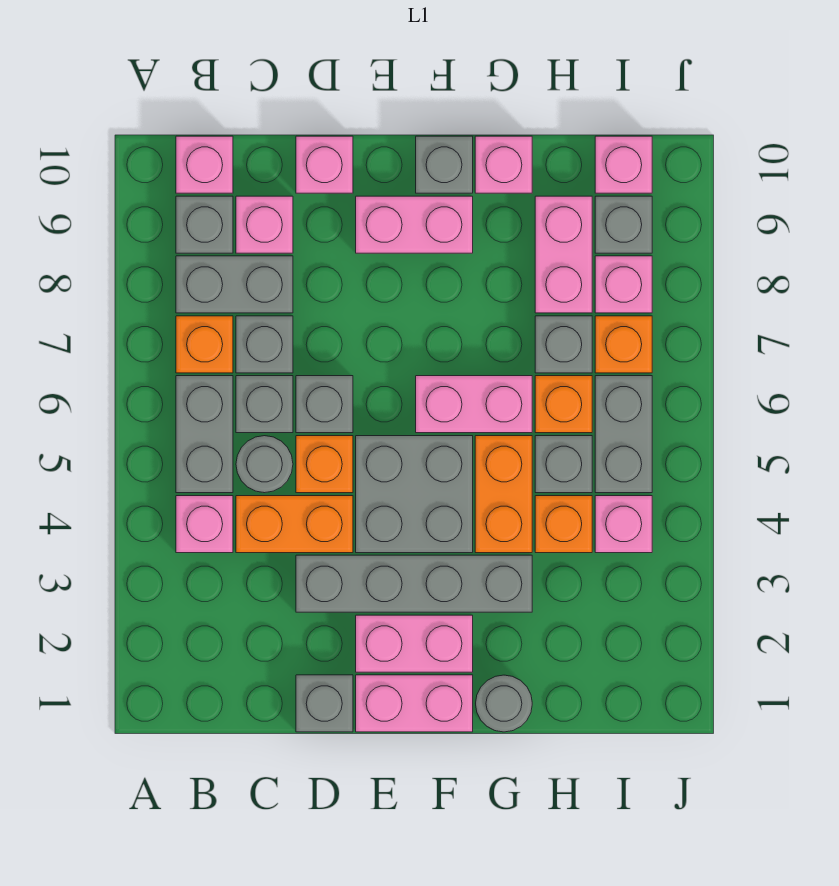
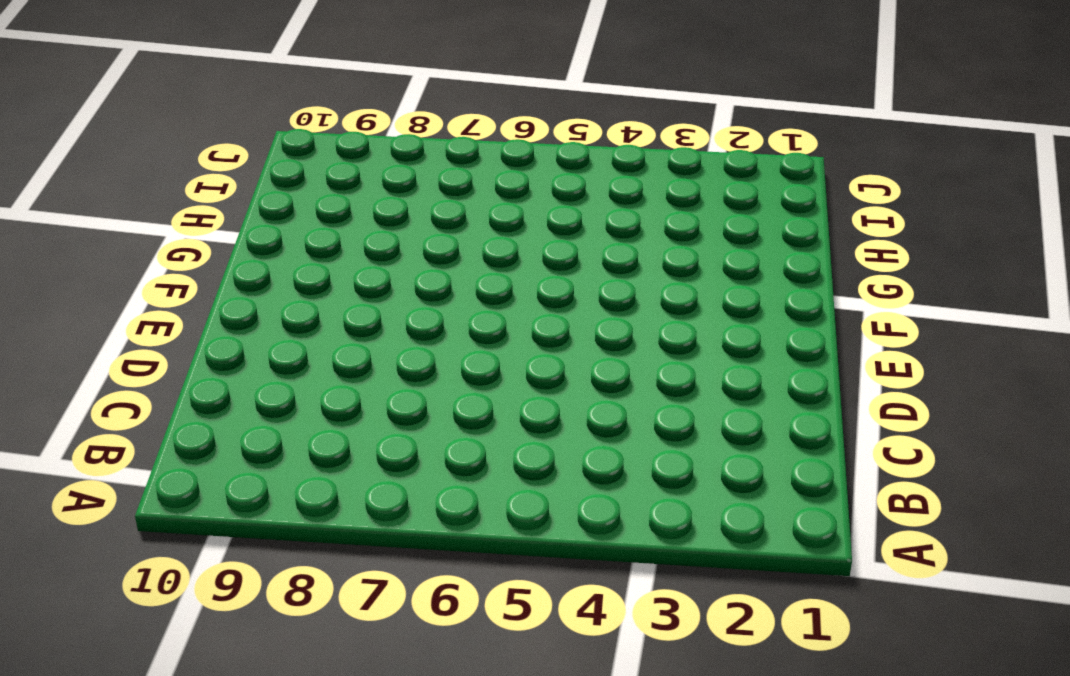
none -> pink brick B4 level 1
none -> grey brick B5:B6 level 1
none -> orange brick B7 level 1
none -> grey brick B8:C8 level 1

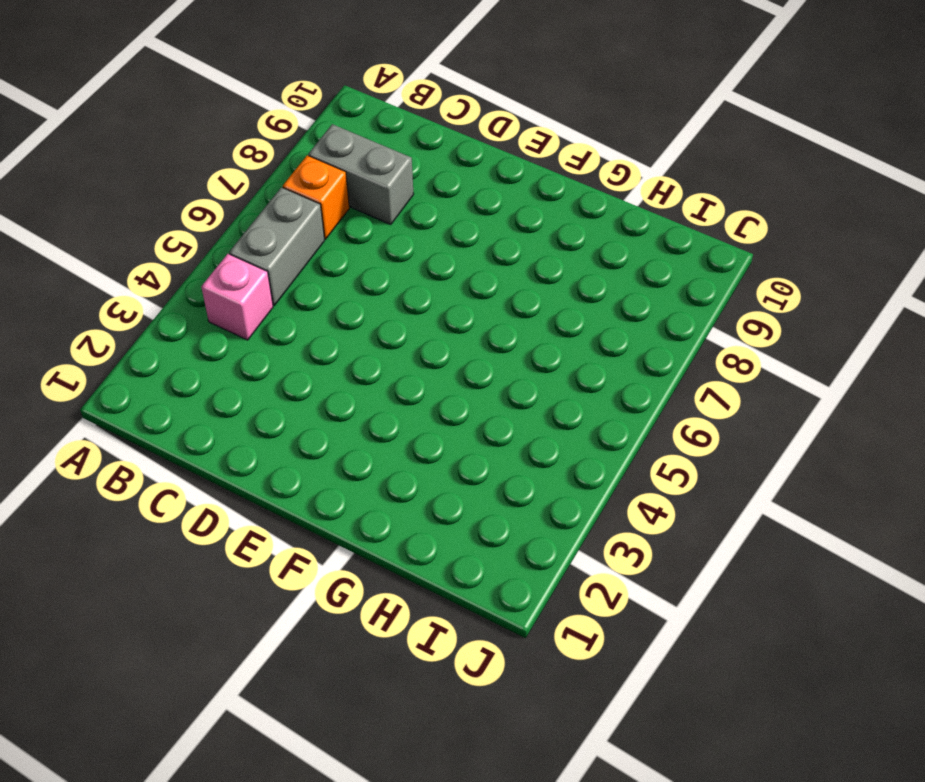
none -> grey brick B9 level 1
none -> pink brick B10 level 1
none -> orange brick C4:D4 level 1
none -> grey round brick C5 level 1

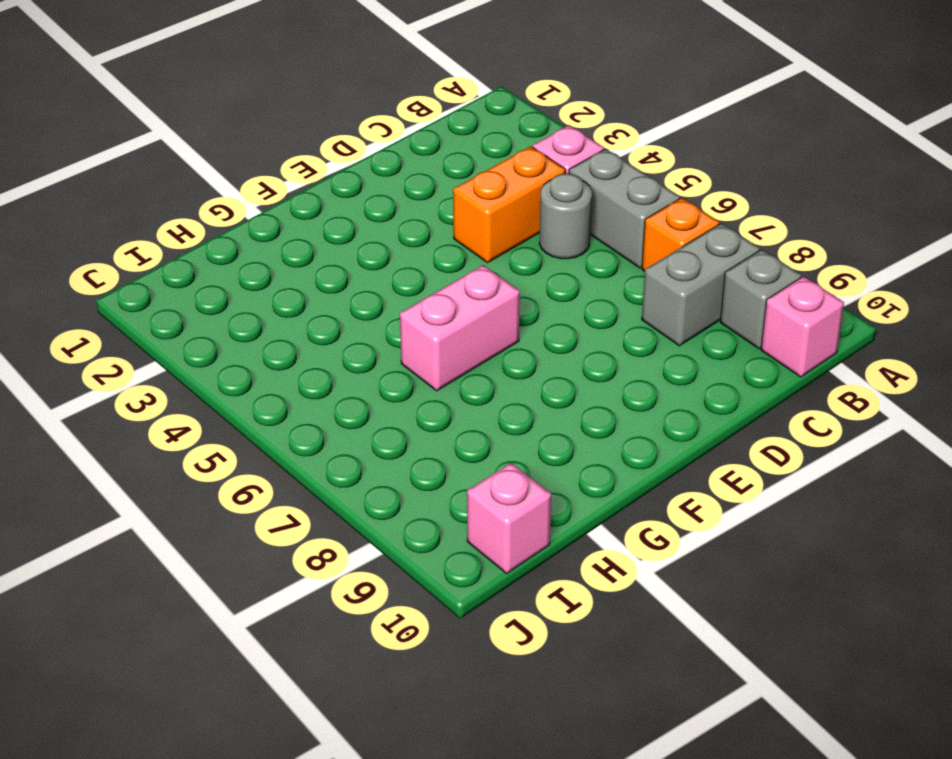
none -> grey brick C6 level 1
none -> grey brick C7 level 1
none -> pink brick C9 level 1
none -> grey brick D1 level 1

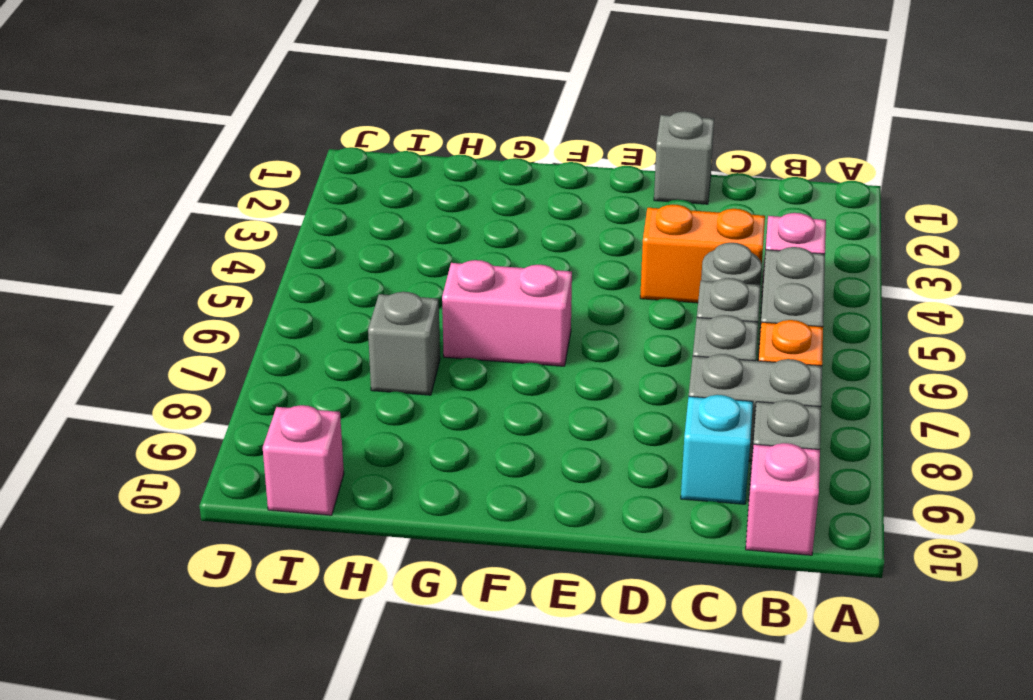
cyan brick C9 level 1 -> pink brick C9 level 1
none -> grey brick D3:G3 level 1
none -> orange brick D5 level 1
none -> grey brick D6 level 1
none -> pink brick D10 level 1

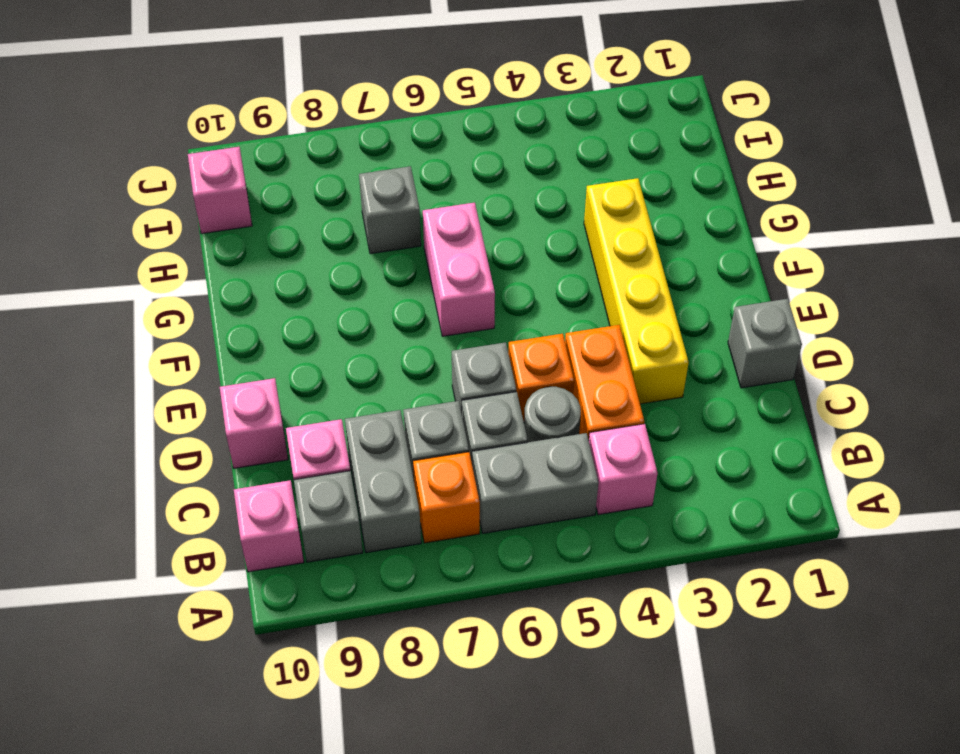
yellow brick D3:G3 level 1 -> grey brick D3:G3 level 1
none -> pink brick E1:F1 level 1
none -> pink brick E2:F2 level 1
none -> grey brick E4:F5 level 1
none -> pink brick E9:F9 level 1

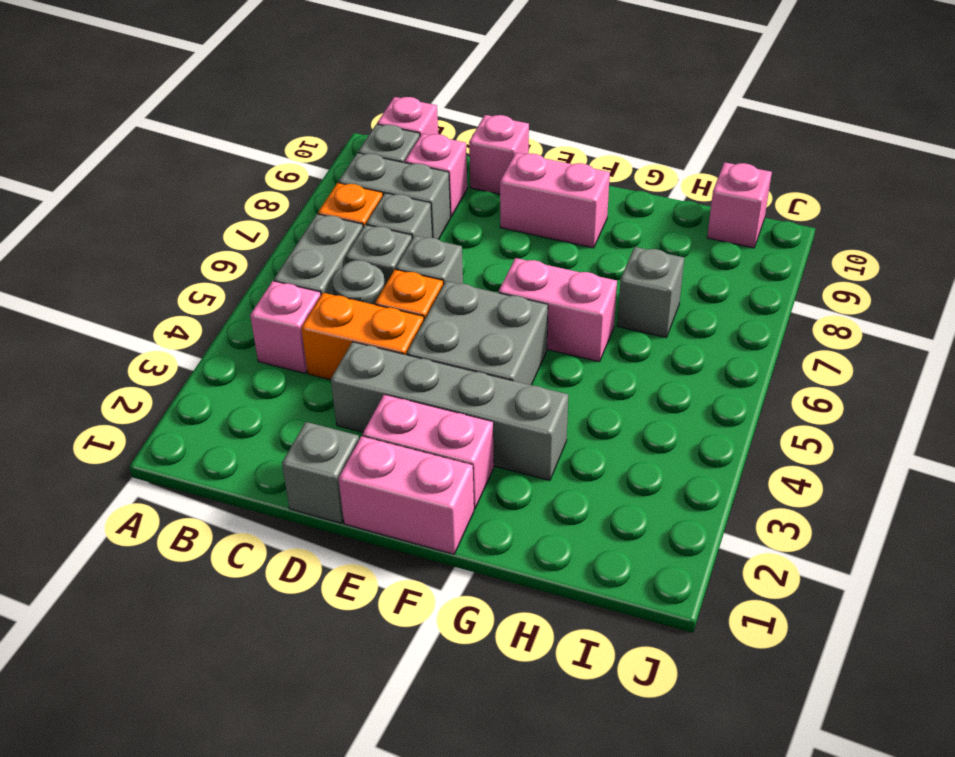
none -> grey brick F10 level 1
none -> grey round brick G1 level 1
none -> orange brick G4:G5 level 1
none -> pink brick G10 level 1

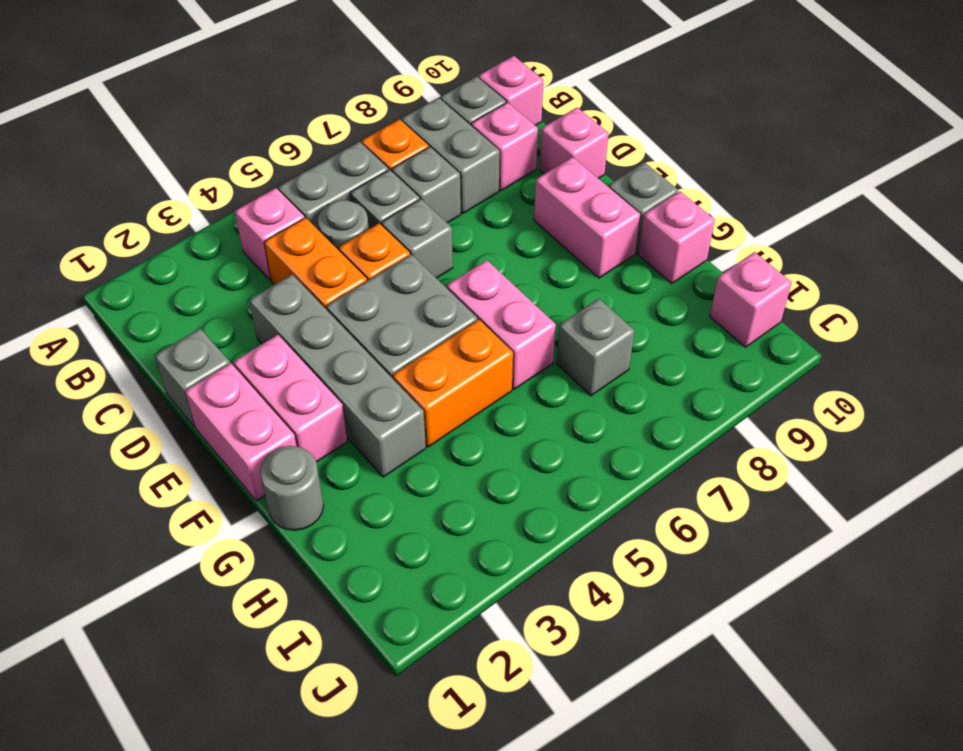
none -> orange brick H4 level 1
none -> grey brick H5 level 1
none -> orange brick H6 level 1
none -> pink brick H8:H9 level 1

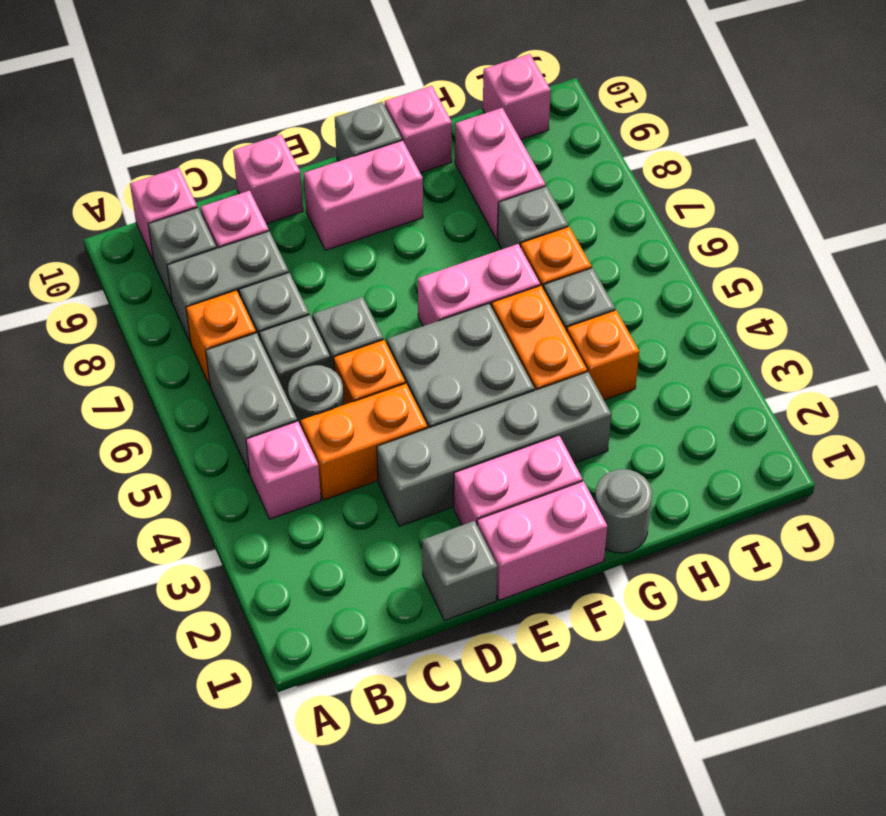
none -> pink brick I4 level 1
none -> grey brick I5:I6 level 1
none -> orange brick I7 level 1
none -> pink brick I8 level 1

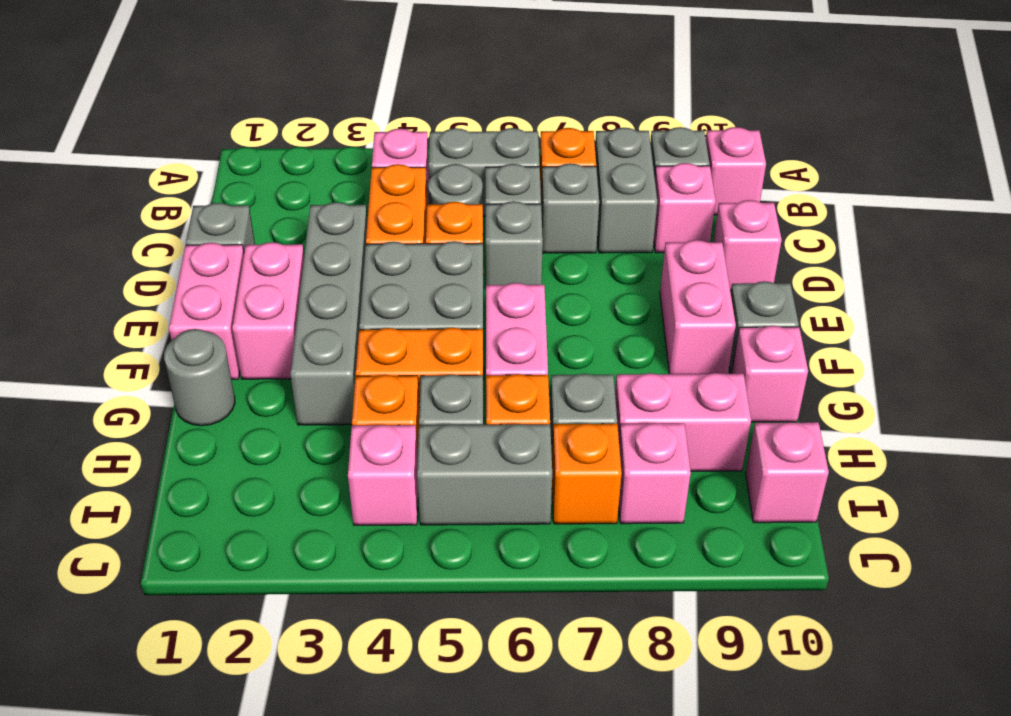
none -> grey brick I9 level 1

